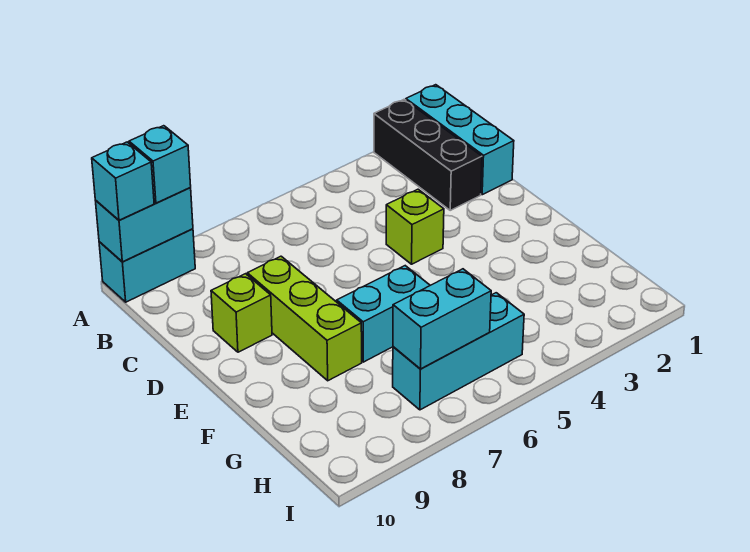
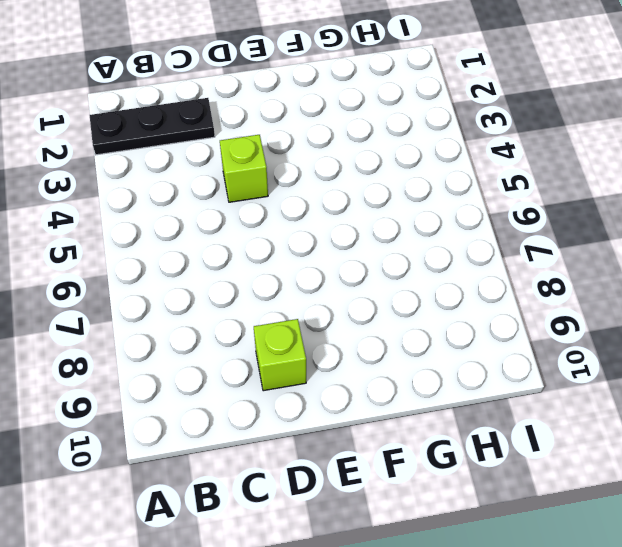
black plate A2:C2 level 1 -> black brick A2:C2 level 1
none -> cyan brick A1:C1 level 1
none -> cyan brick A9:A10 level 1
none -> lime brick D8:F8 level 1

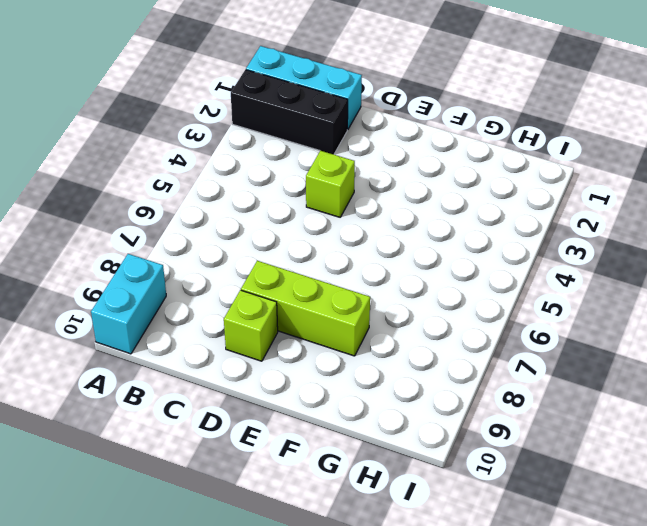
none -> cyan brick F6:F7 level 1
none -> cyan brick H5:H7 level 1
none -> cyan brick A9:A10 level 2

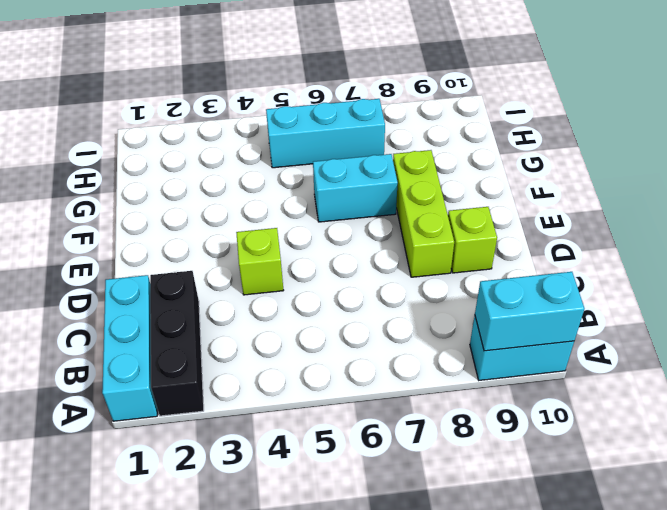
none -> cyan brick H6:H7 level 2
none -> cyan brick A9 level 3
none -> cyan brick A10 level 3

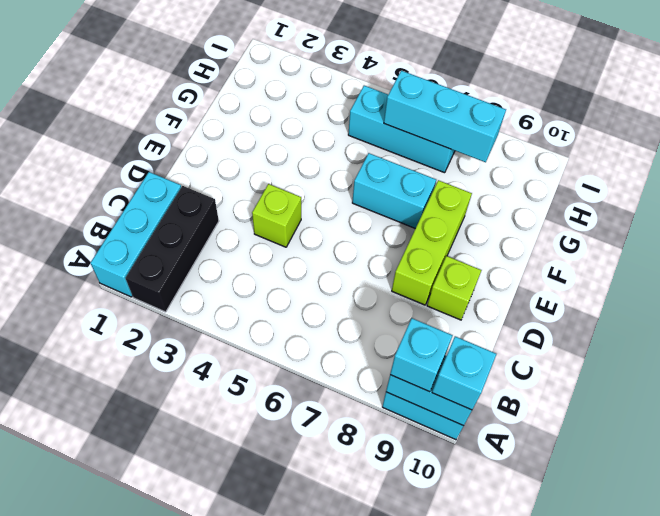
cyan brick H6:H8 level 2 -> cyan brick H6:H7 level 2

